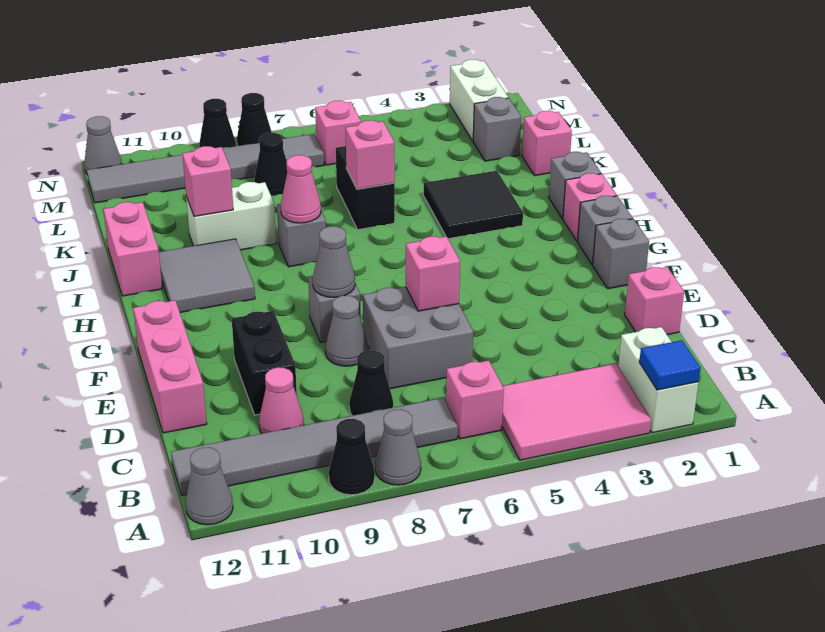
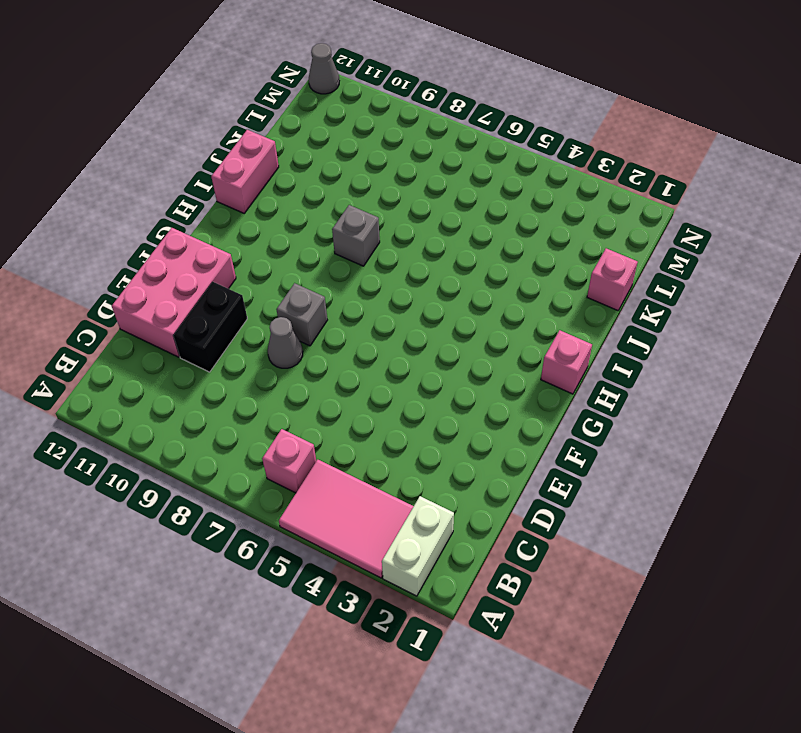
pink brick D11:F12 level 1 -> pink brick D12:F12 level 1
none -> grey cone A8 level 1
none -> black cone A9 level 1
none -> grey cone A12 level 1
none -> grey tile B7:B12 level 1

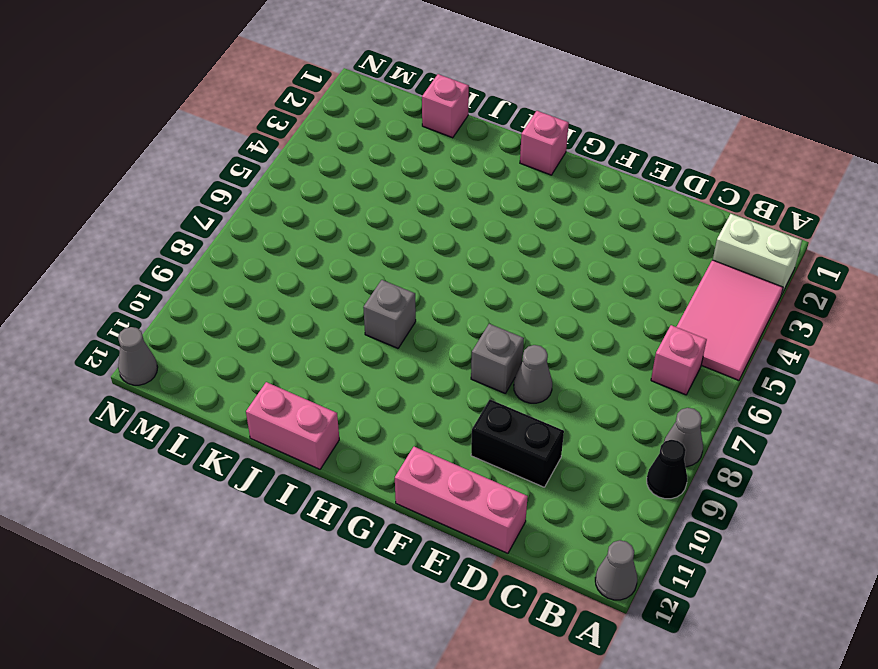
none -> grey tile B7:B12 level 1
none -> black cone C8 level 1
none -> pink cone C10 level 1
none -> pink brick D1 level 1

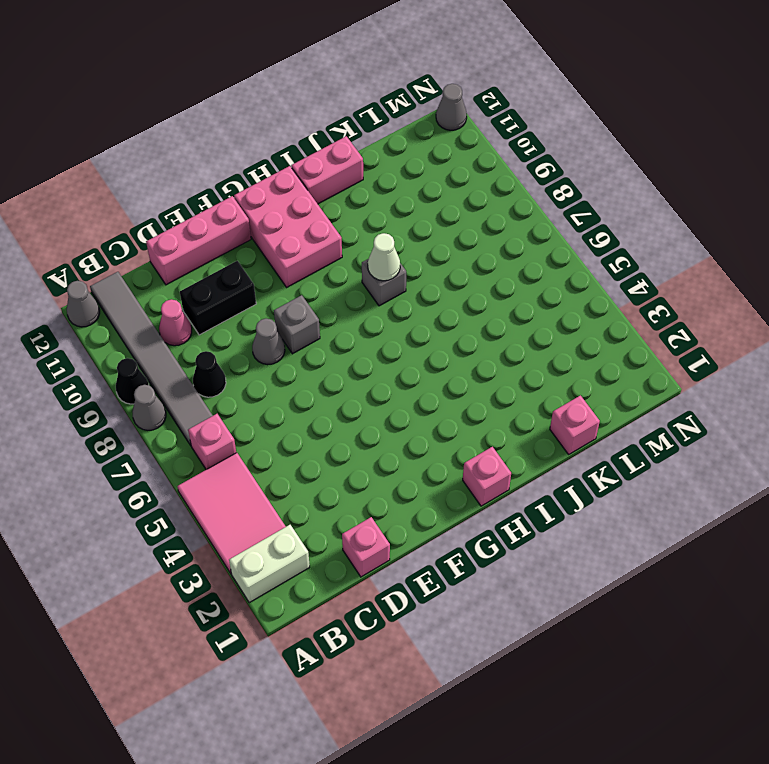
pink brick G10:H12 level 1 -> grey tile H10:I11 level 1
white cone I8 level 2 -> pink cone I8 level 2
none -> grey brick D6:E7 level 1
none -> grey brick F1 level 1
none -> grey brick G1 level 1
none -> grey brick I1 level 1

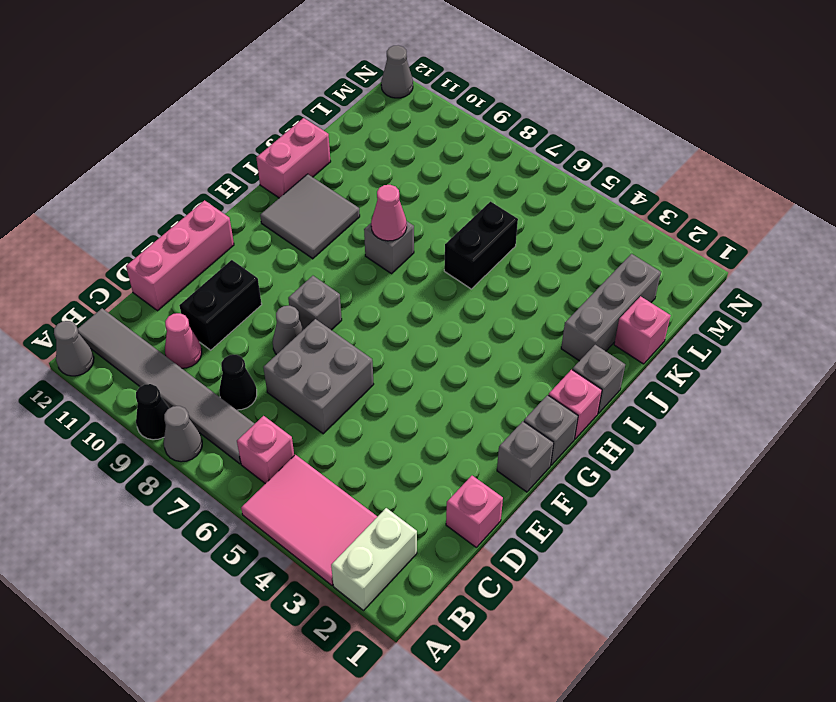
grey brick J2:L2 level 1 -> grey brick L2 level 1
none -> black tile I3:J4 level 1
none -> white brick J9:J10 level 1
none -> black cone L8 level 1
none -> white brick M2:N2 level 1

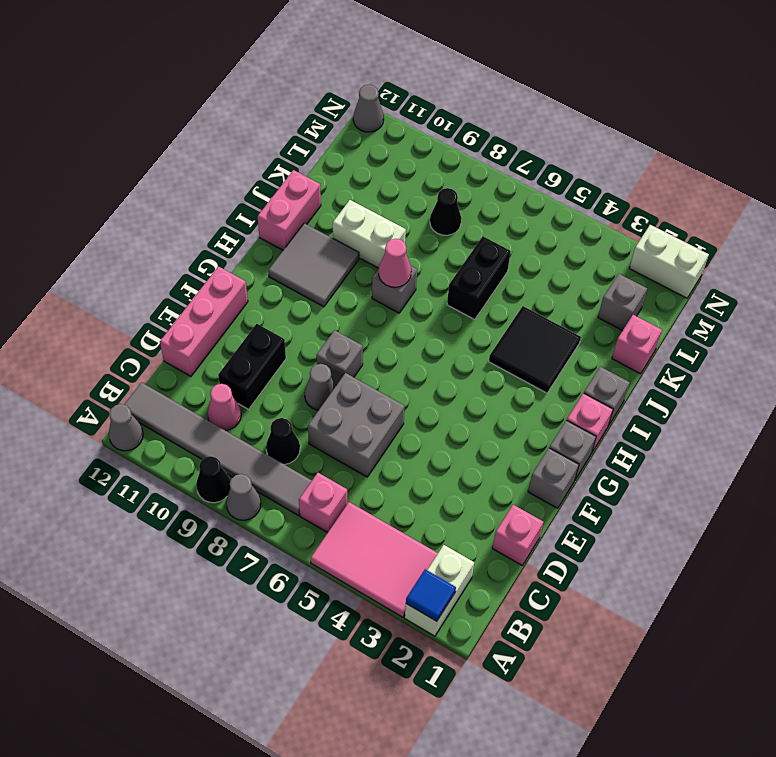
white brick N1:N2 level 1 -> white brick M2:N2 level 1
none -> pink brick M6 level 1
none -> grey tile M7:M12 level 1
none -> black cone N8 level 1
none -> black cone N9 level 1

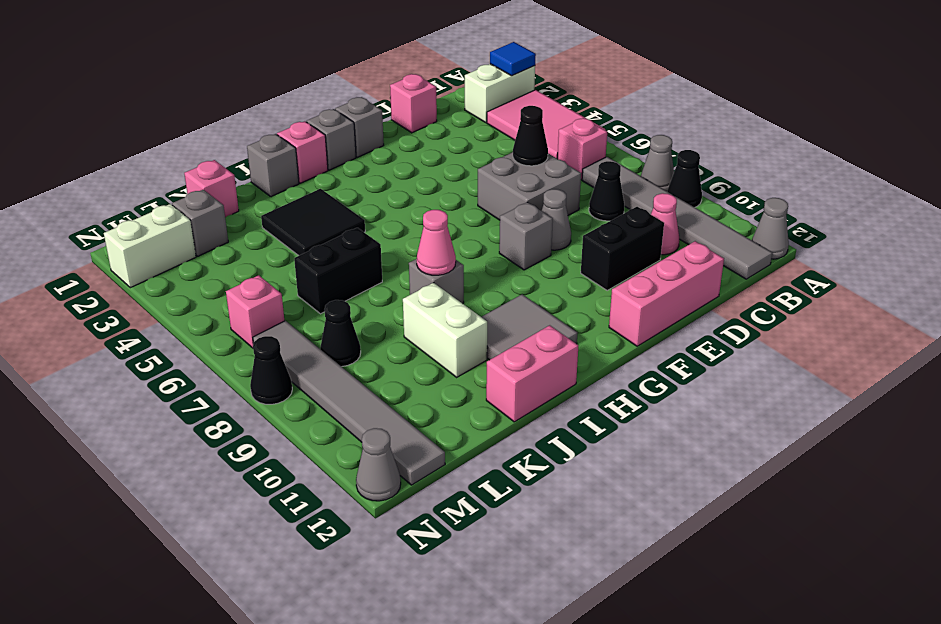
black cone D6 level 2 -> black cone N9 level 1
none -> pink brick E6 level 2
none -> grey cone F8 level 2
none -> pink brick J6 level 2
none -> pink brick J10 level 2

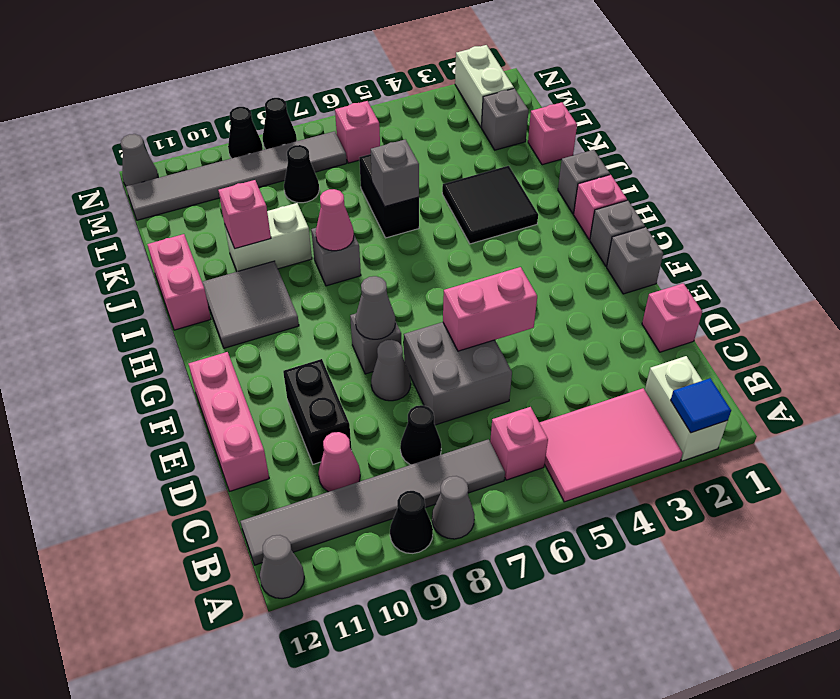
pink brick E5:E6 level 2 -> pink brick E6 level 2
grey brick J6 level 2 -> pink brick J6 level 2

